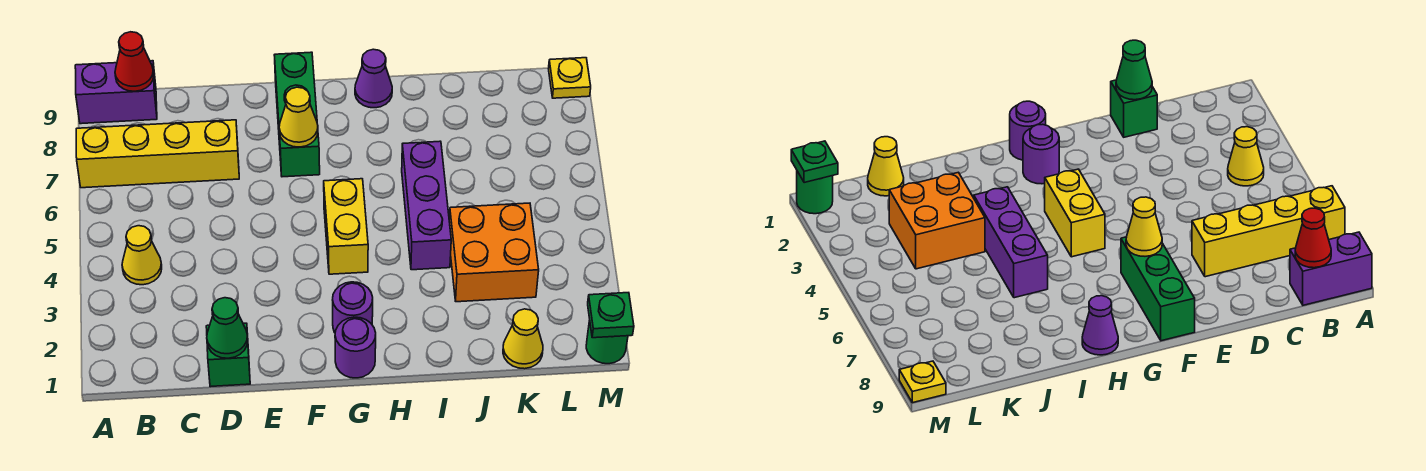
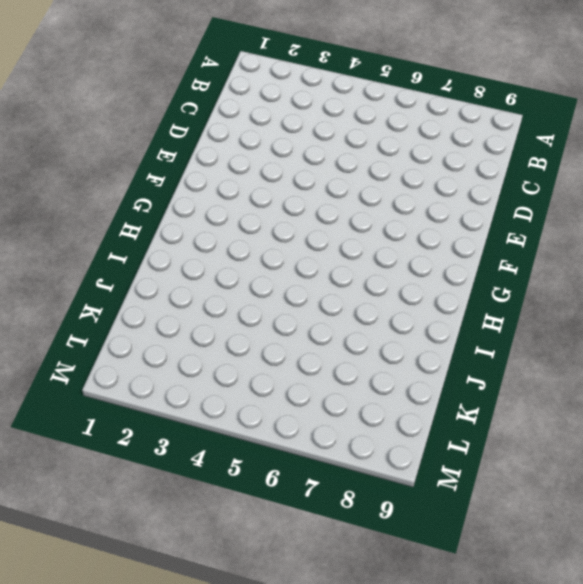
none -> yellow brick A7:D7 level 1
none -> purple brick A9:B9 level 1
none -> yellow cone B4 level 1

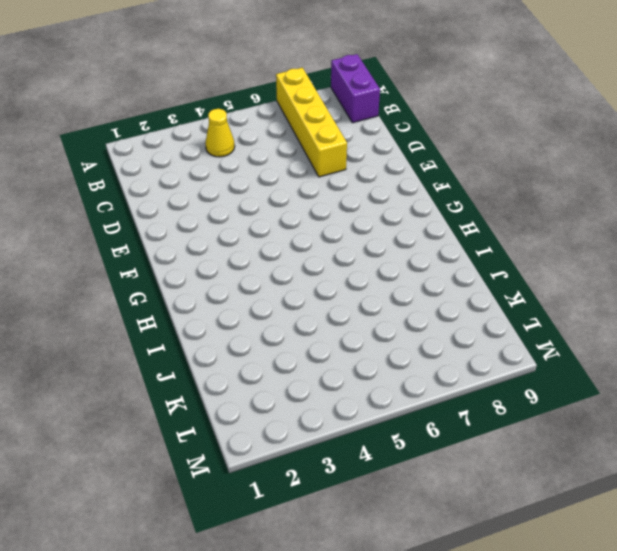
none -> green brick D1 level 1
none -> green brick F7:F9 level 1
none -> purple round brick G1 level 1

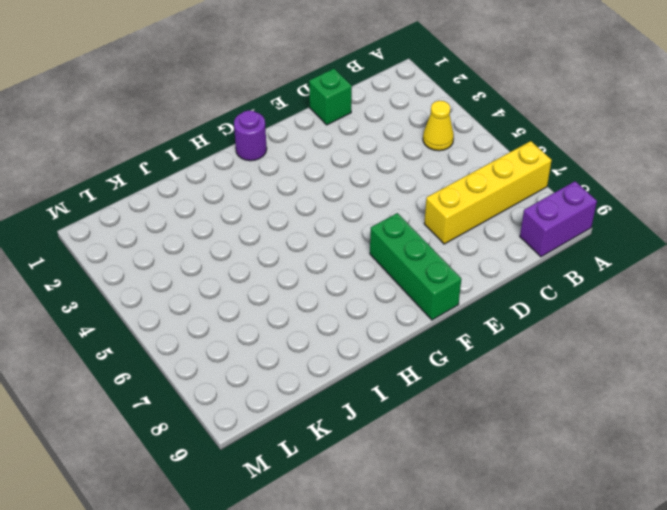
none -> purple round brick G2 level 1
none -> yellow brick G4:G5 level 1
none -> purple cone H9 level 1

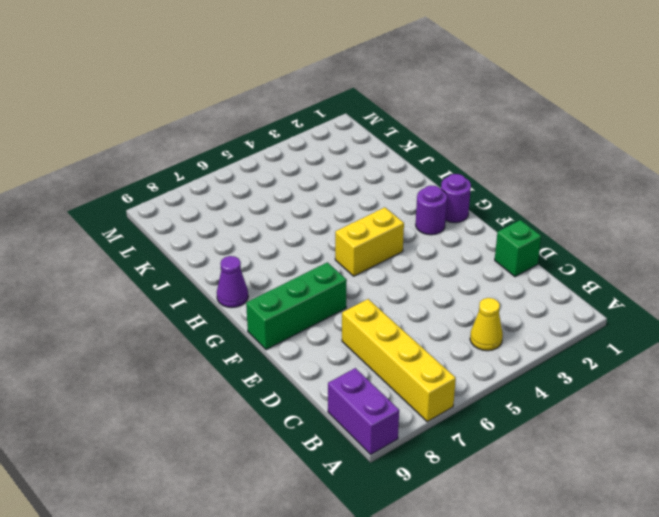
none -> purple brick I4:I6 level 1
none -> orange brick J3:K4 level 1
none -> yellow cone K1 level 1

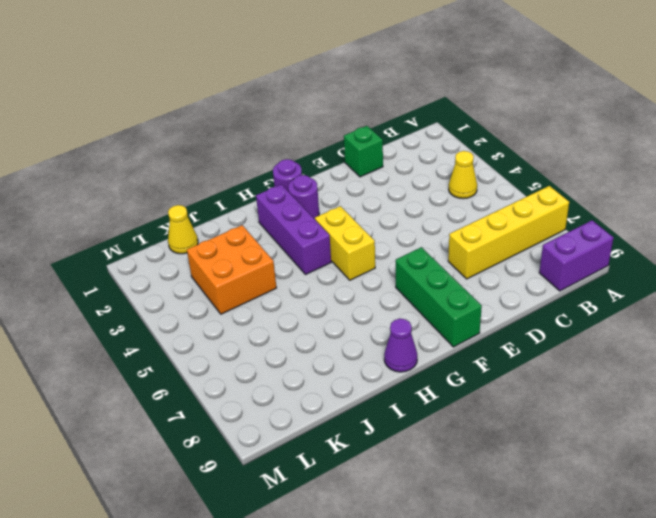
purple brick H2:H4 level 1 -> purple brick I4:I6 level 1
none -> green round brick M1 level 1
none -> yellow plate M9 level 1
none -> red cone B9 level 2

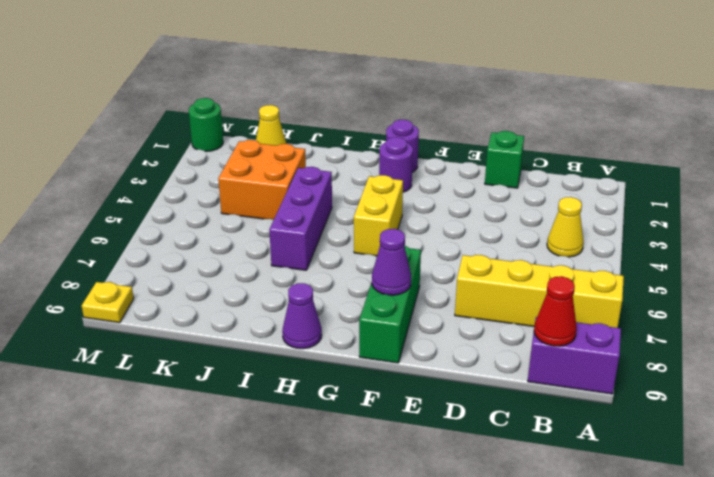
purple cone F8 level 2 -> none
none -> green cone D1 level 2
none -> yellow cone F7 level 2
none -> green plate M1 level 2

